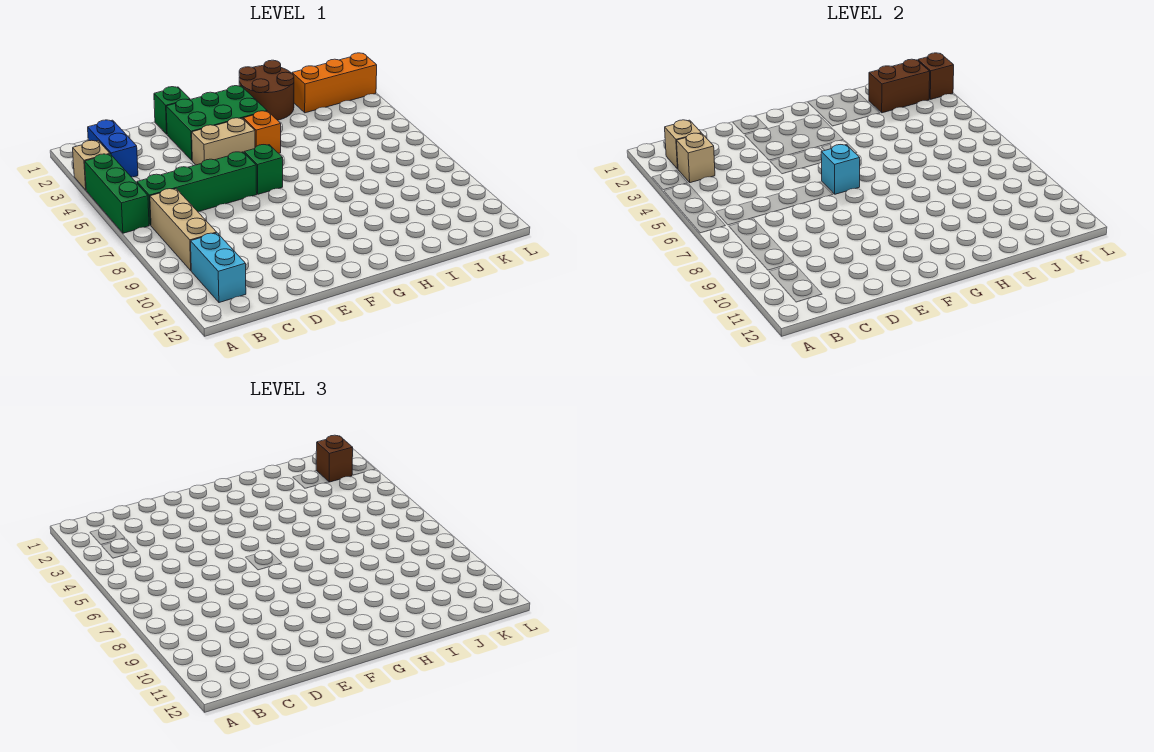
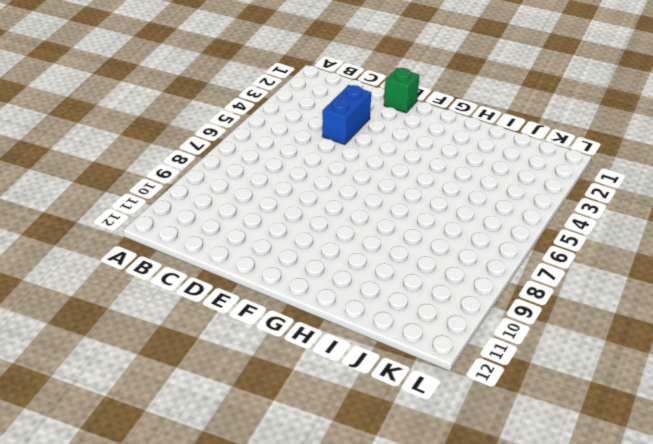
blue brick D3:D4 level 1 -> blue brick B2:B3 level 1
none -> tan brick A3 level 1
none -> green brick A4:A6 level 1
none -> green brick B6:E6 level 1

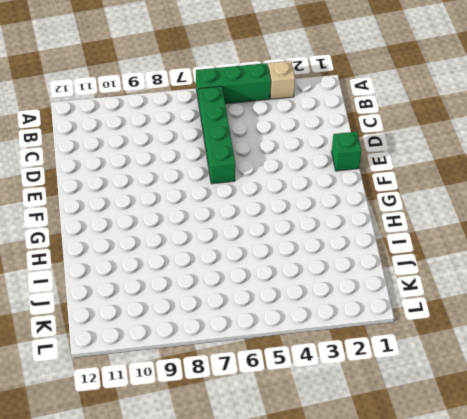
none -> blue brick B2:B3 level 1
none -> tan brick B7:B9 level 1
none -> cyan brick B10:B11 level 1

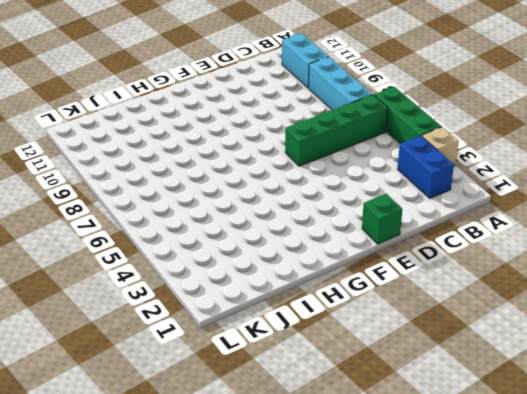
cyan brick B7:B9 level 1 -> tan brick B7:B9 level 1
none -> green brick E2:G3 level 1
none -> tan brick E4:F4 level 1
none -> green brick F6 level 1

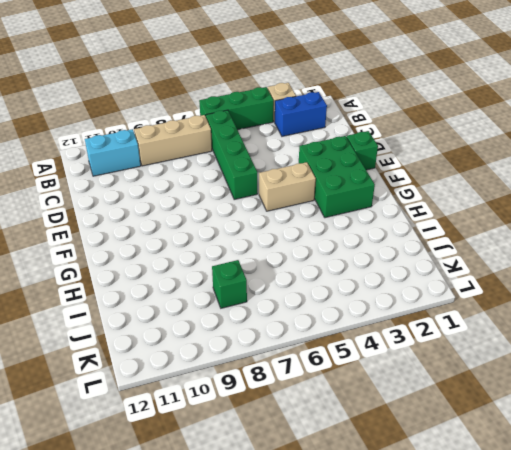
tan brick F4:F5 level 1 -> tan brick E4:F4 level 1
green brick J8 level 1 -> green brick F6 level 1
none -> orange brick G4 level 1
none -> brown round brick H1:I2 level 1
none -> orange brick J2:L2 level 1

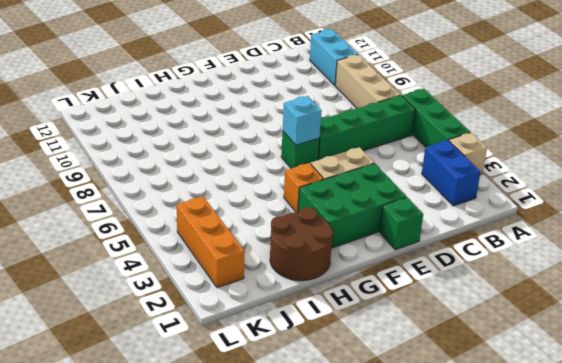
orange brick K2:K4 level 1 -> orange brick J2:L2 level 1
none -> tan brick B2 level 2
none -> tan brick B3 level 2
none -> brown brick J2:K2 level 2

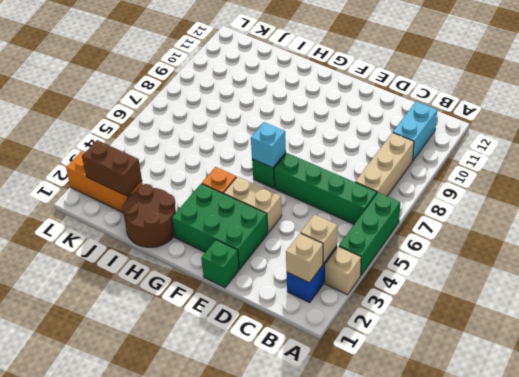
none -> brown brick L2 level 2
none -> brown brick K2 level 3

